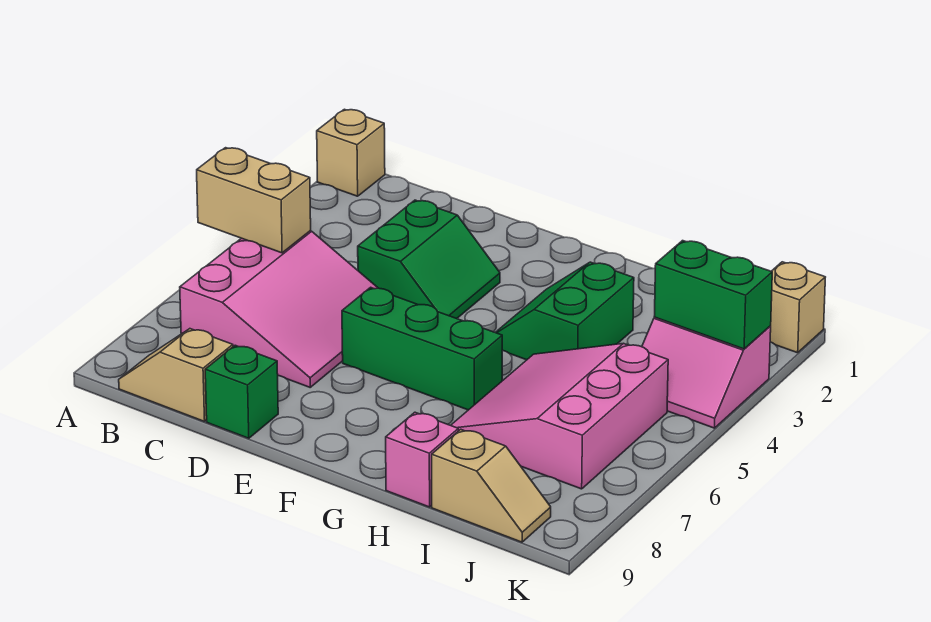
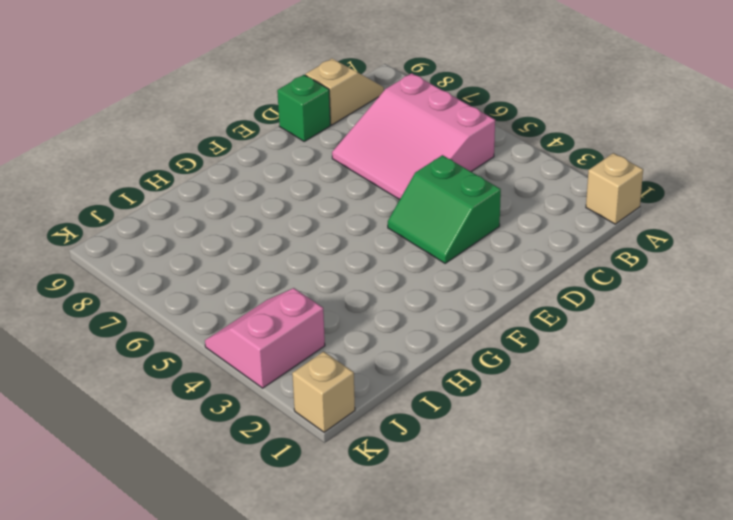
none -> green brick E6:G6 level 1
none -> green slope G3:H4 level 1 top H
none -> pink slope H5:J7 level 1 top J

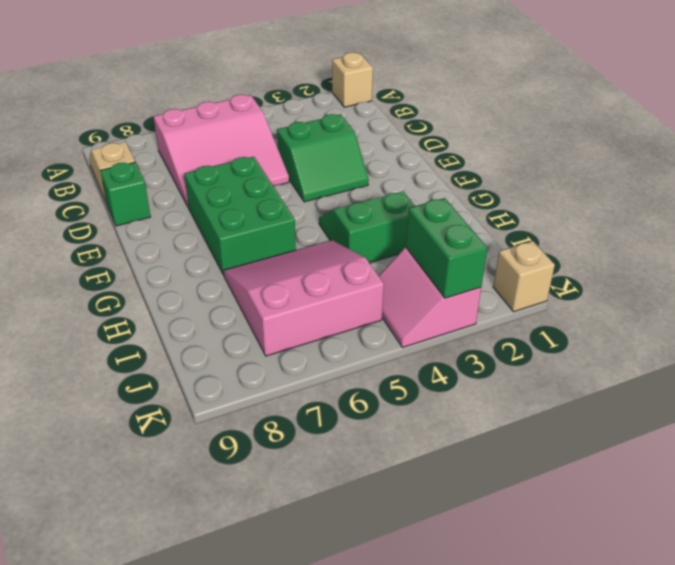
green brick E6:G7 level 1 -> green brick E6:G6 level 1
none -> pink brick H9 level 1
none -> tan slope I9:J9 level 1 top I
none -> tan brick A5:B5 level 2

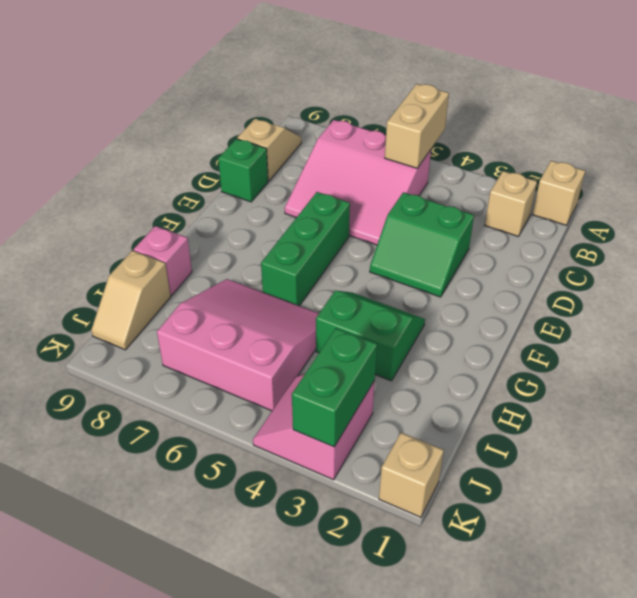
tan brick B2 level 1 -> none

